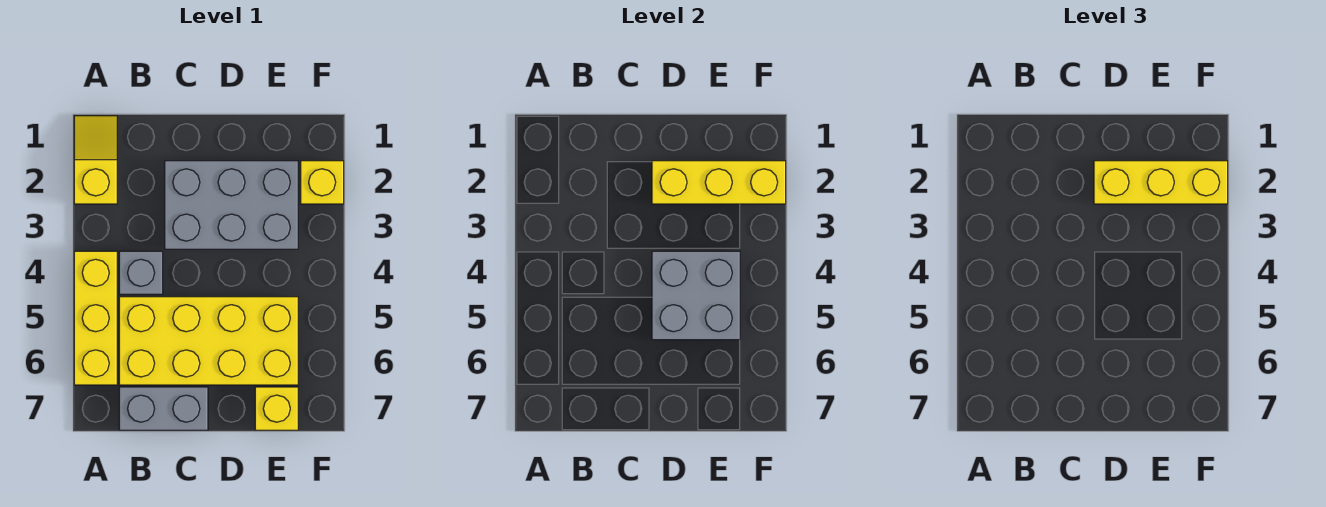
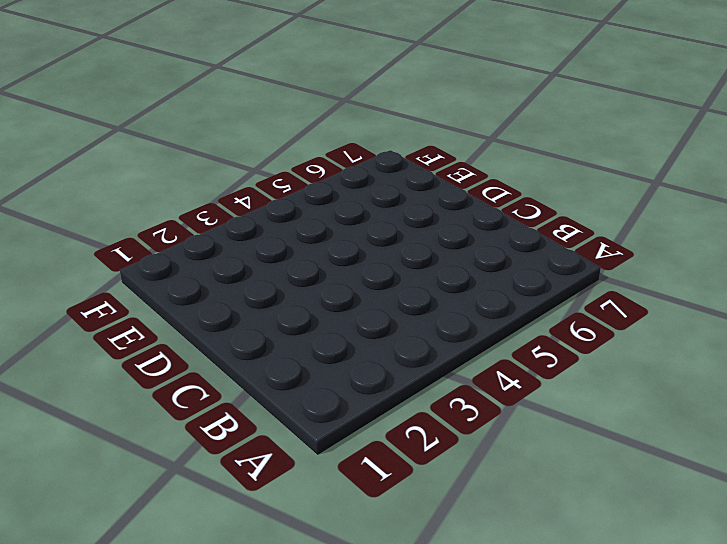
none -> yellow slope A1:A2 level 1 top 2
none -> yellow brick A4:A6 level 1

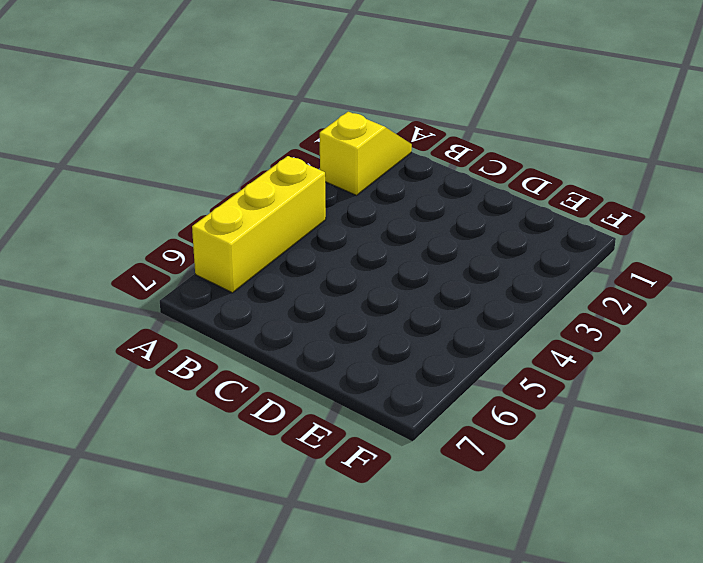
none -> grey brick B4 level 1
none -> yellow brick B5:E6 level 1

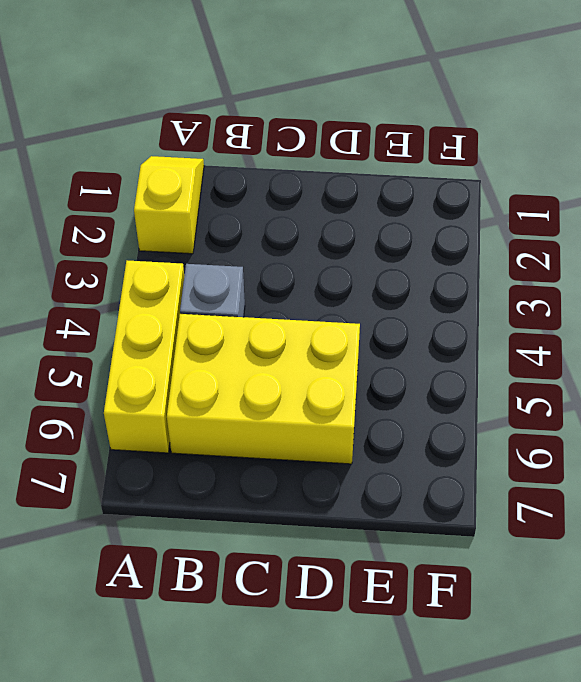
yellow brick B5:D6 level 1 -> yellow brick B5:E6 level 1
none -> grey brick B7:C7 level 1
none -> grey brick C2:E3 level 1

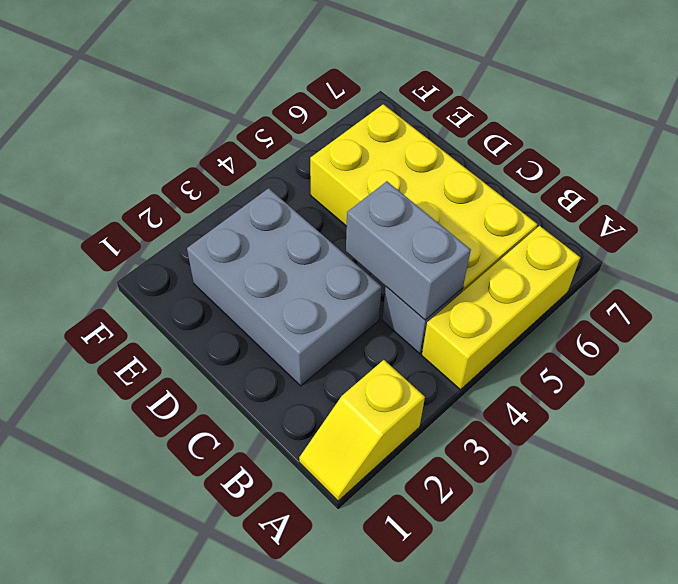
grey brick B4:C4 level 2 -> grey brick B7:C7 level 1
none -> yellow brick E7 level 1
none -> yellow brick F2 level 1

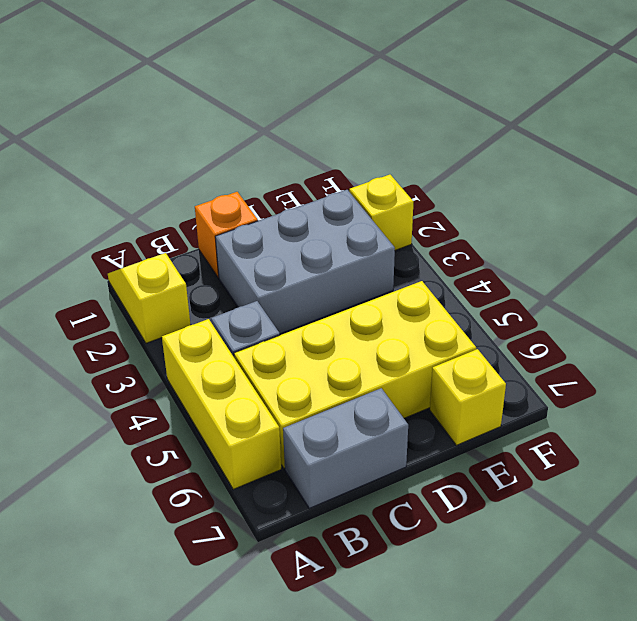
orange brick C1 level 1 -> none
none -> yellow brick D2:F2 level 2
none -> grey brick D4:E5 level 2

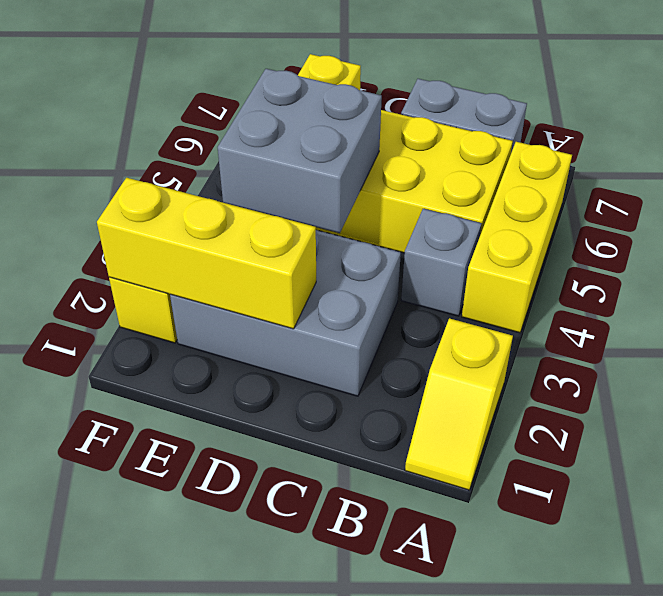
none -> yellow brick D2:F2 level 3

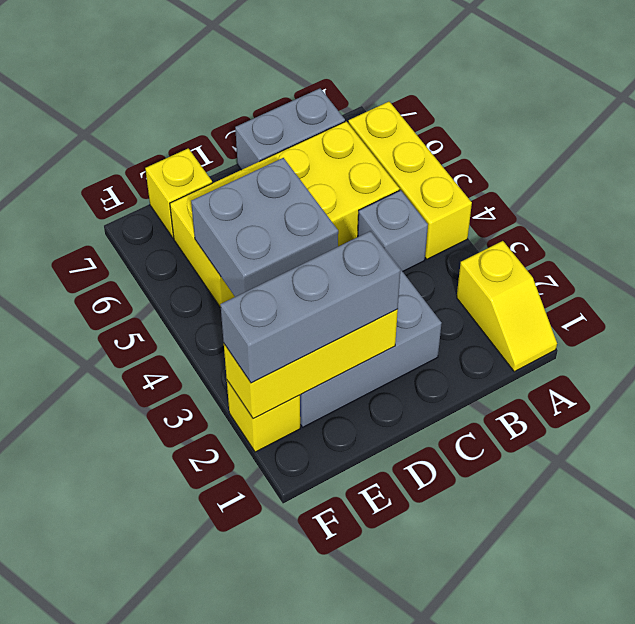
grey brick D2:F2 level 3 -> yellow brick D2:F2 level 3

